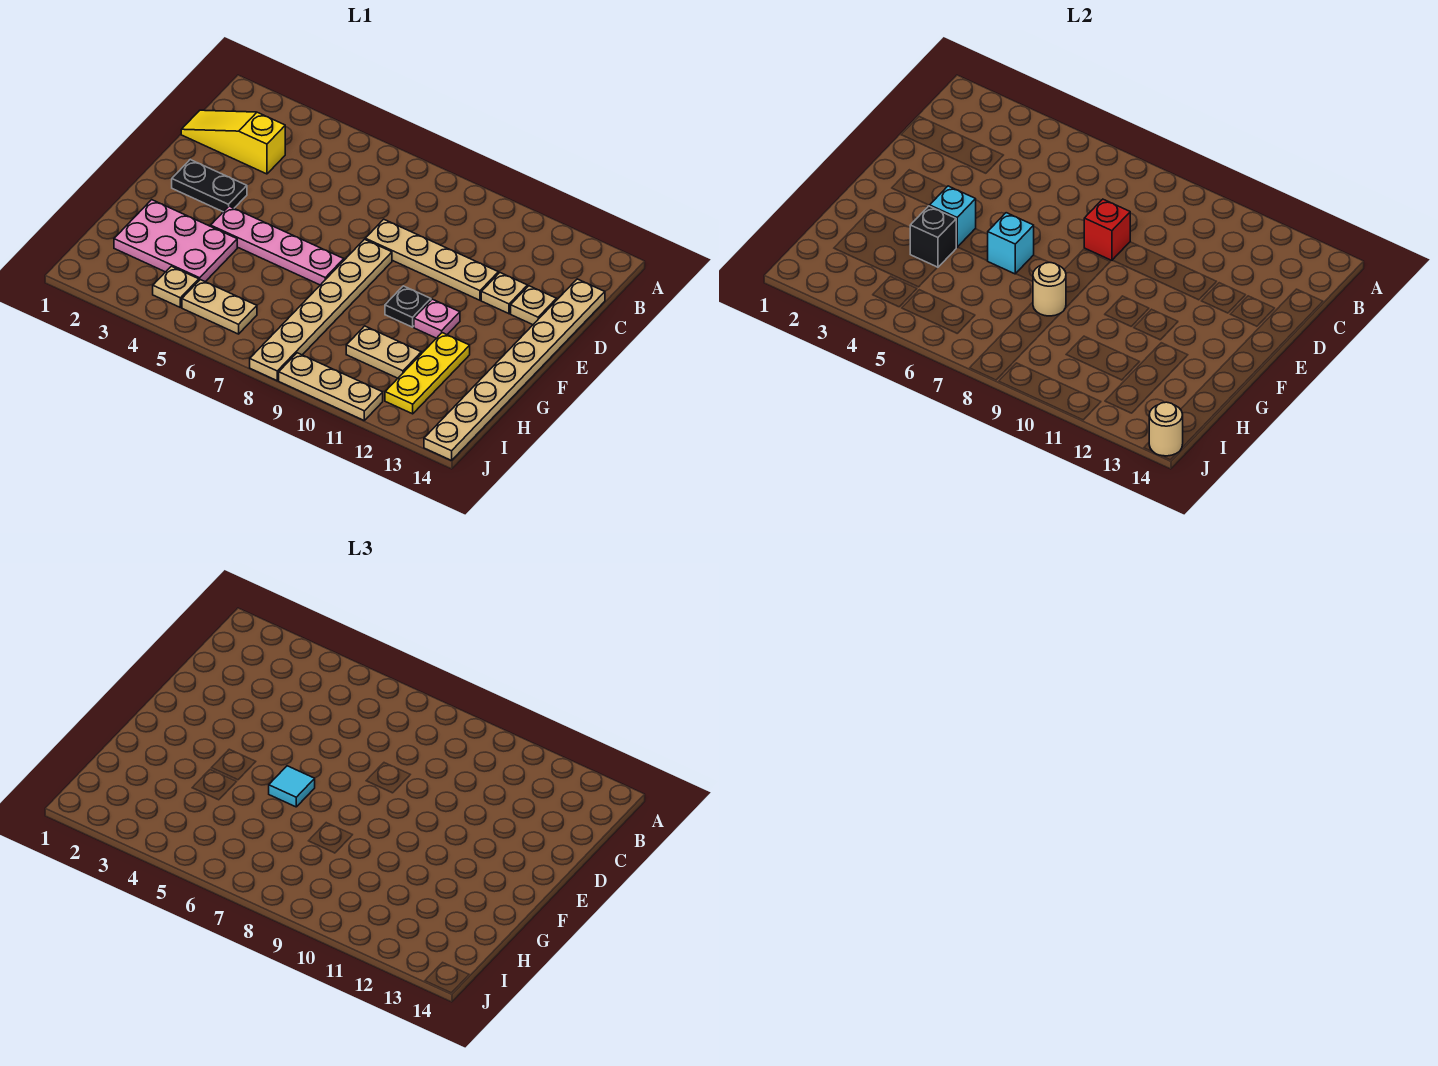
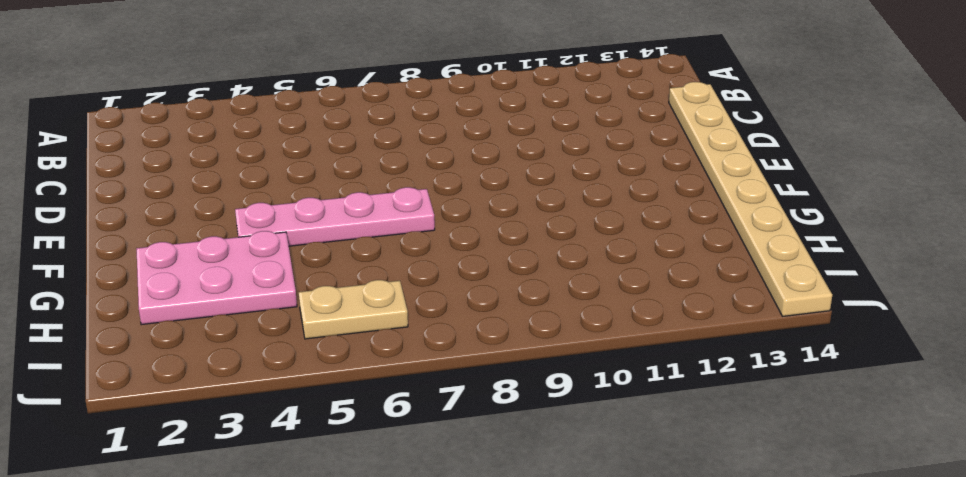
none -> yellow slope C1:C3 level 1 top 3
none -> tan plate D8:D11 level 1
none -> tan plate D12 level 1

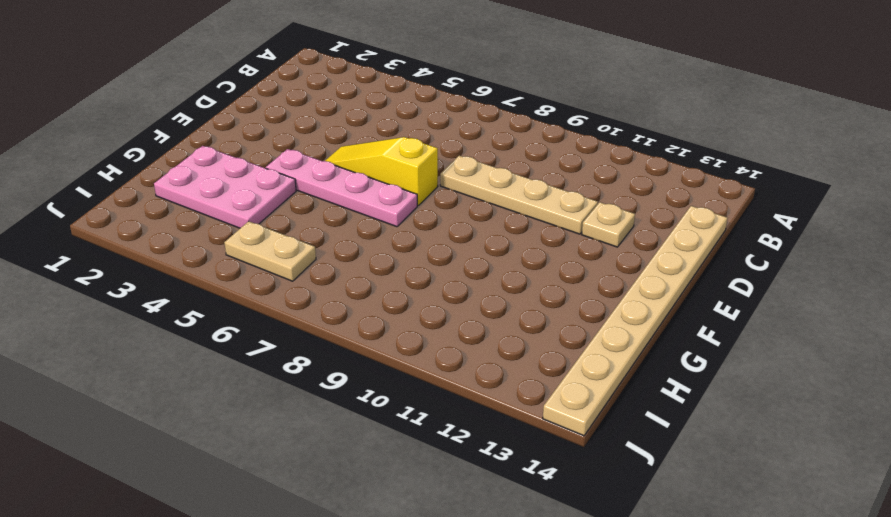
yellow slope E5:E7 level 1 top 7 -> yellow slope C1:C3 level 1 top 3
none -> tan plate D13 level 1
none -> black plate E2:E3 level 1
none -> tan plate E8:J8 level 1

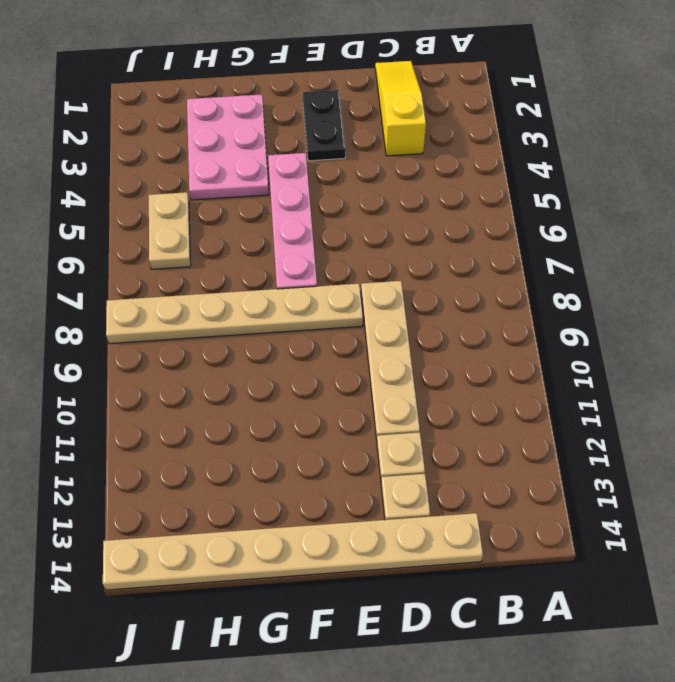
none -> black plate F10 level 1
none -> pink plate F11 level 1
none -> yellow plate G12:I12 level 1

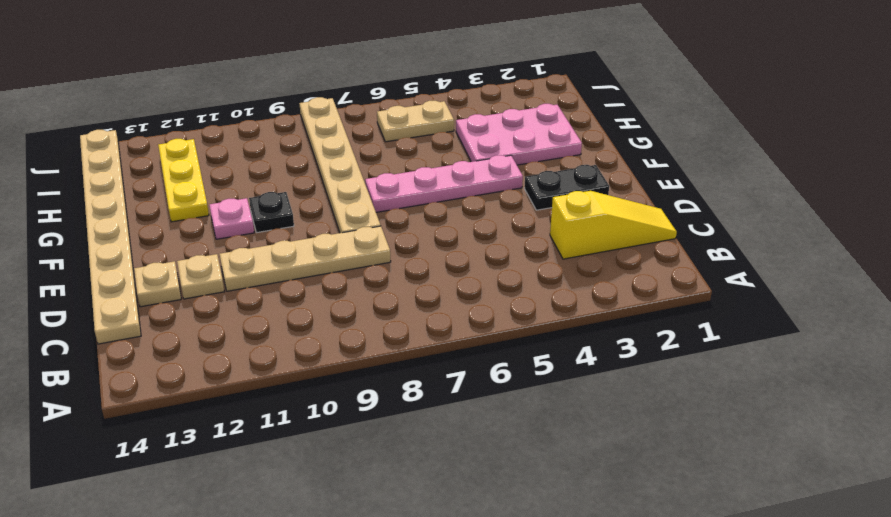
none -> tan plate H10:H11 level 1
none -> tan plate I4 level 1
none -> tan plate J9:J11 level 1

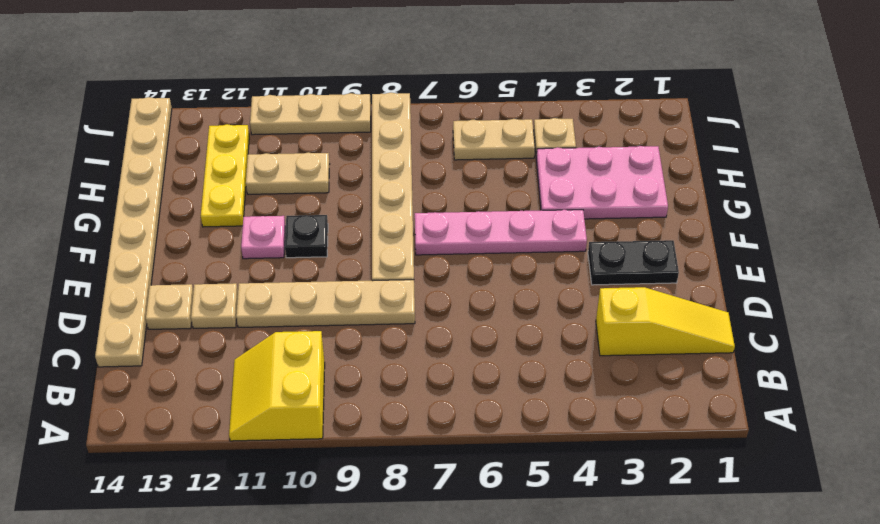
yellow slope A10:B11 level 1 top 10 -> none
none -> red brick D8 level 2
none -> cyan brick F4 level 2
none -> cyan brick F6 level 2

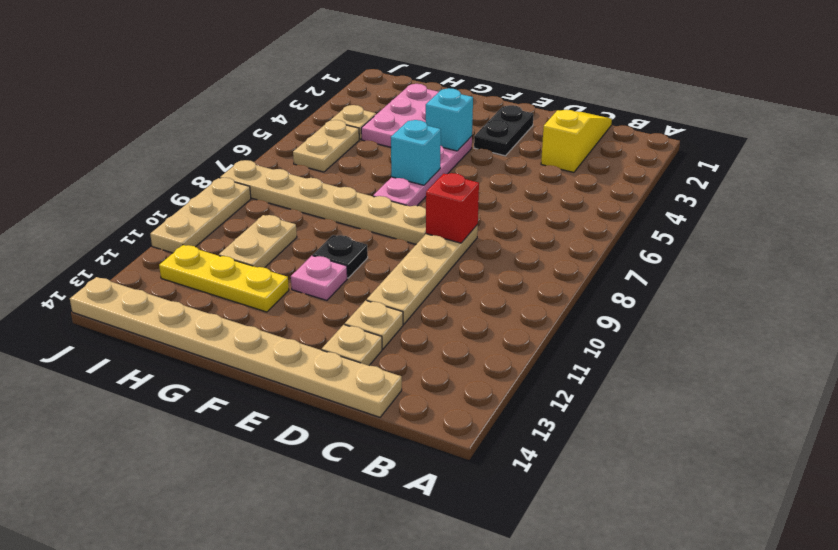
none -> black brick G4 level 2
none -> tan round brick G8 level 2
none -> tan round brick J14 level 2

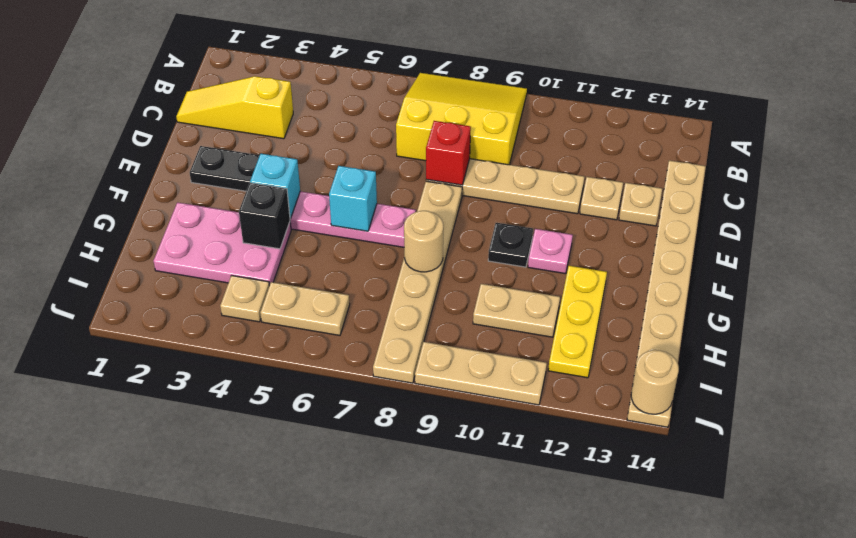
yellow slope A7:C9 level 1 top C -> none
none -> cyan tile F6 level 3

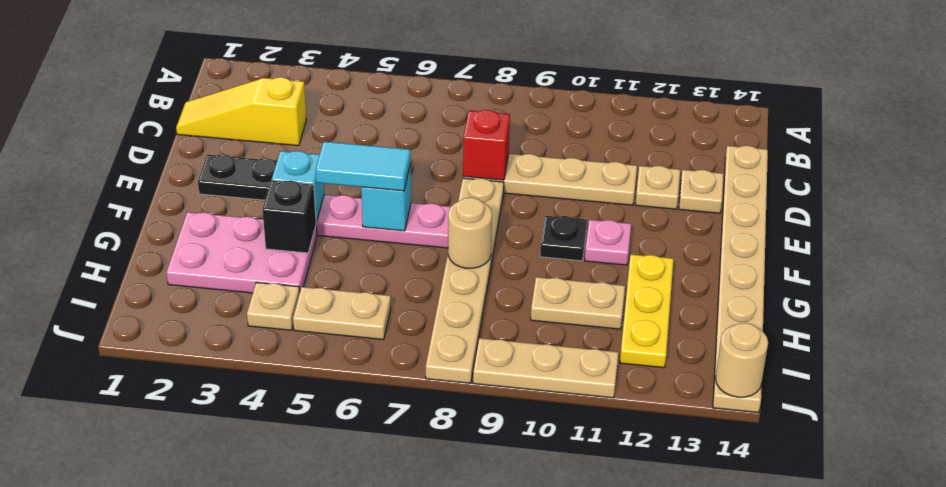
cyan tile F5:F6 level 3 -> cyan tile F6 level 3

